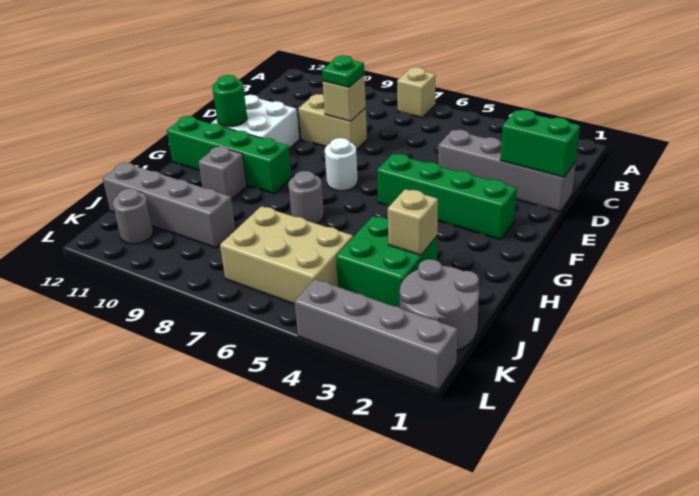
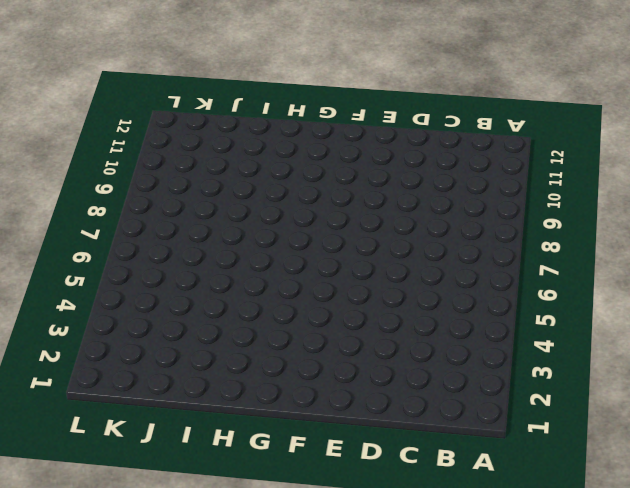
none -> tan brick A7 level 1
none -> grey brick D1:D4 level 1
none -> tan brick D8:D9 level 1

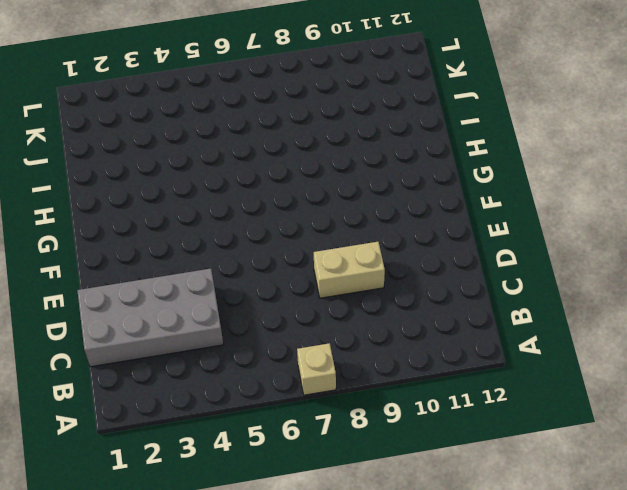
grey brick C1:D4 level 1 -> grey brick D1:D4 level 1
none -> white brick E10:F11 level 1
none -> green brick F2:F5 level 1
none -> white round brick F7 level 1

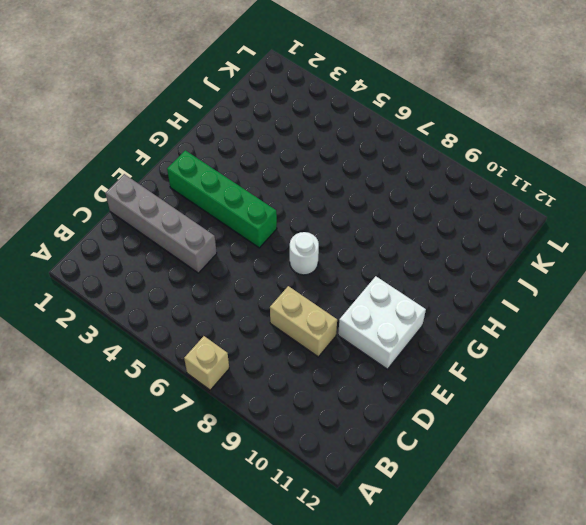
none -> green brick G9:G12 level 1
none -> grey round brick H7 level 1
none -> grey brick H10 level 1

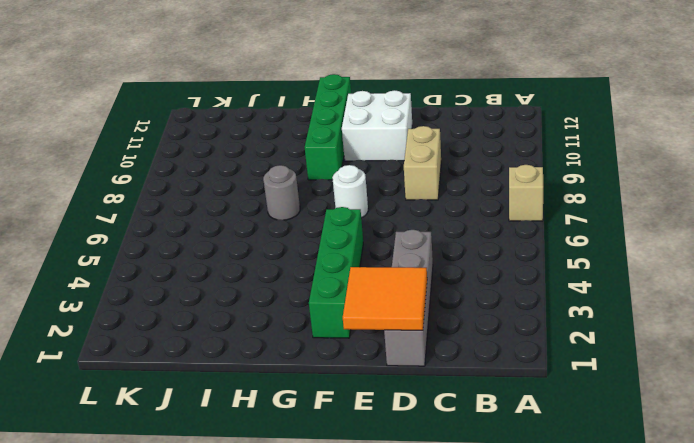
orange tile D1:E2 level 2 -> green brick D1:D2 level 2
none -> grey brick H10 level 1
none -> green brick I3:J4 level 1
none -> grey round brick J1:K2 level 1

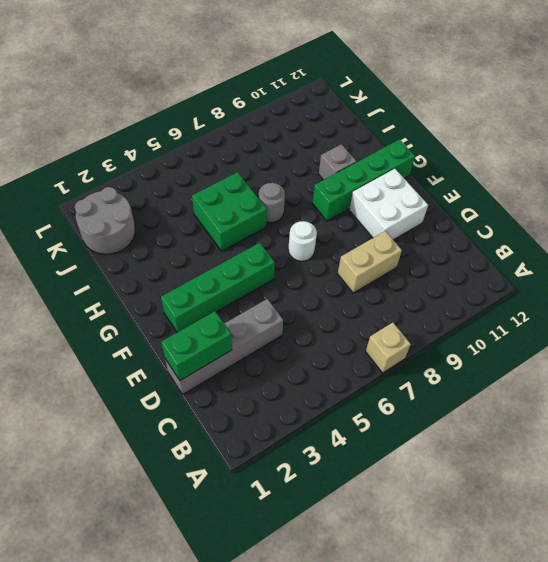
green brick H5:I6 level 1 -> green brick I3:J4 level 1
none -> tan brick J5:K7 level 1
none -> grey brick J9:J12 level 1
none -> grey round brick K11 level 1

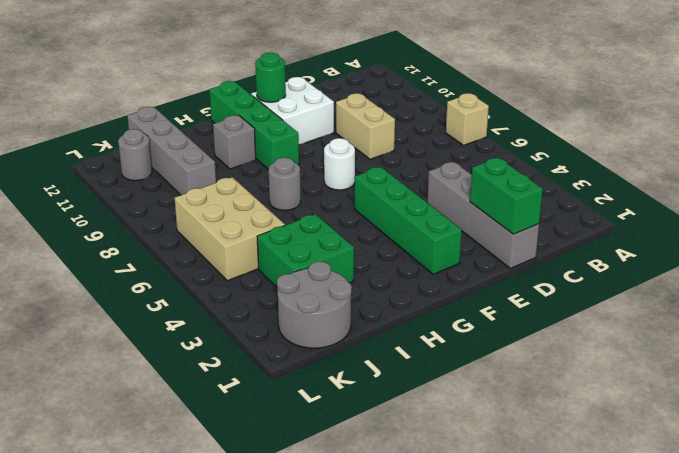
none -> grey brick L1:L4 level 1
none -> tan brick D8 level 2
none -> tan brick I3 level 2

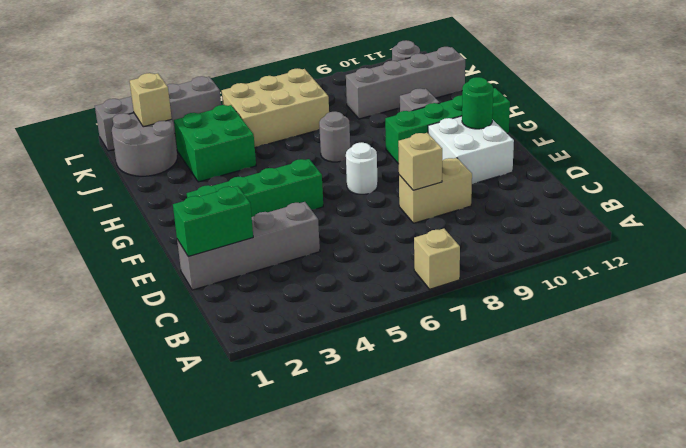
tan brick K2 level 2 -> tan brick I3 level 2
none -> green plate D8 level 3

